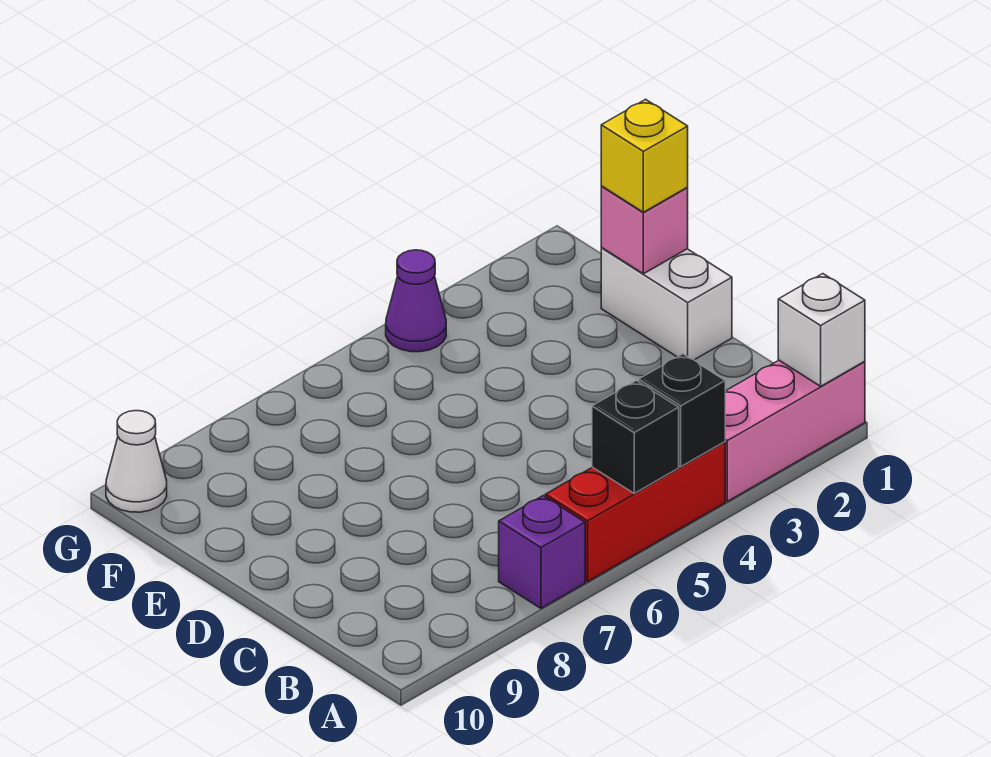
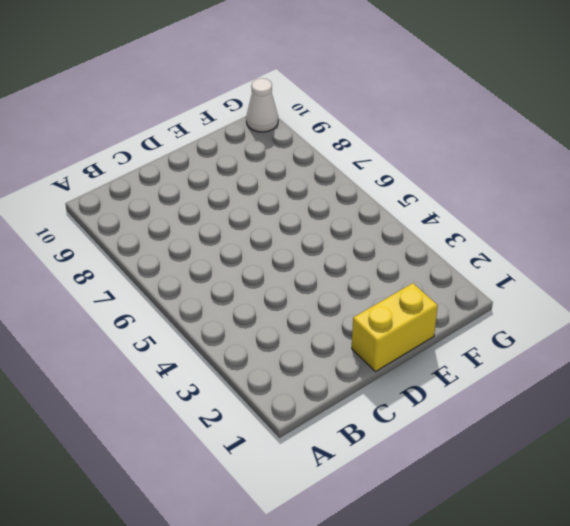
yellow brick D1:E1 level 1 -> white brick D1:E1 level 1
none -> pink brick A1:A3 level 1
none -> red brick A4:A6 level 1

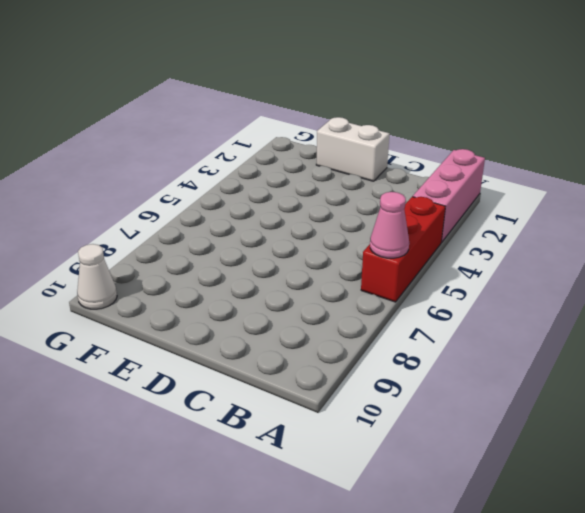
pink cone A6 level 2 -> none
none -> purple brick A7 level 1
none -> purple cone G4 level 1

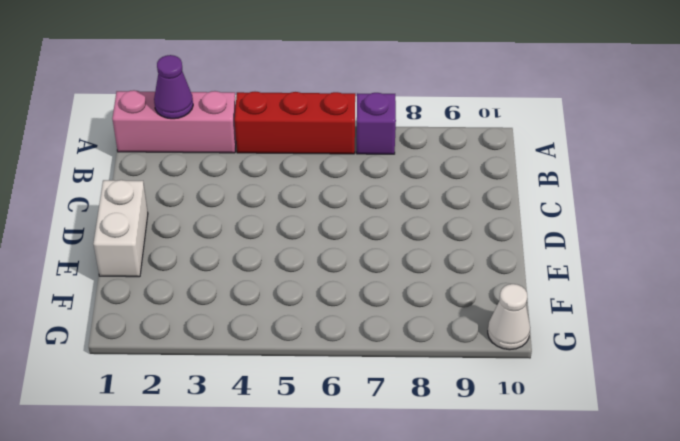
purple cone A2 level 2 -> purple cone G4 level 1
none -> white brick A1 level 2
none -> black brick A4 level 2

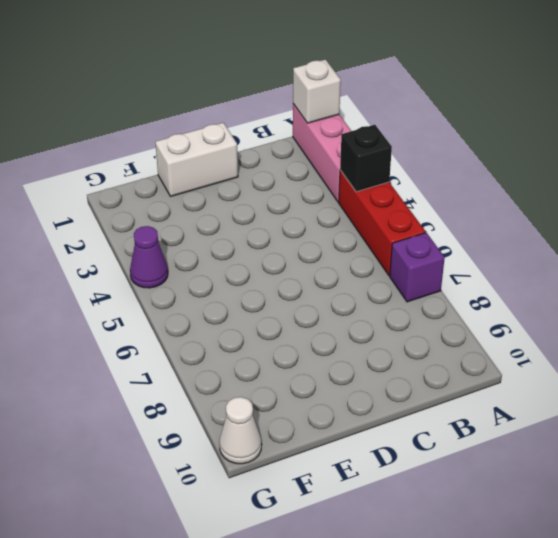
none -> black brick A5 level 2
none -> pink brick E1 level 2

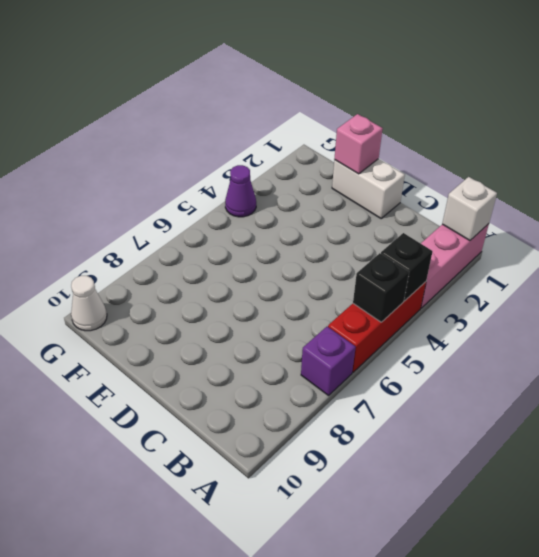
none -> yellow brick E1 level 3

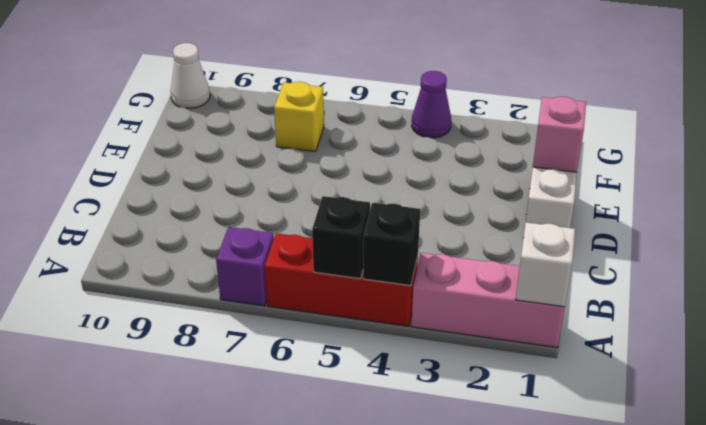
yellow brick F7 level 1 -> yellow brick E1 level 3

